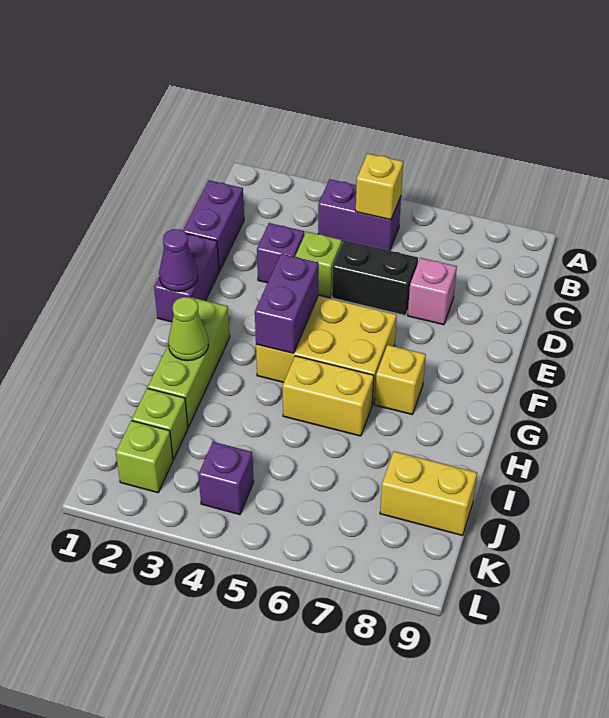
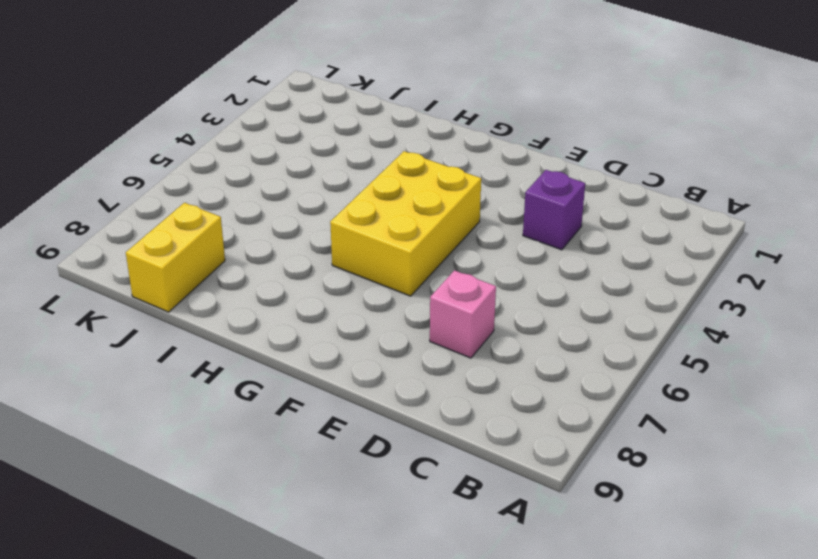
none -> purple brick B4:B5 level 1
none -> purple brick C1:D1 level 1
none -> lime brick D4 level 1

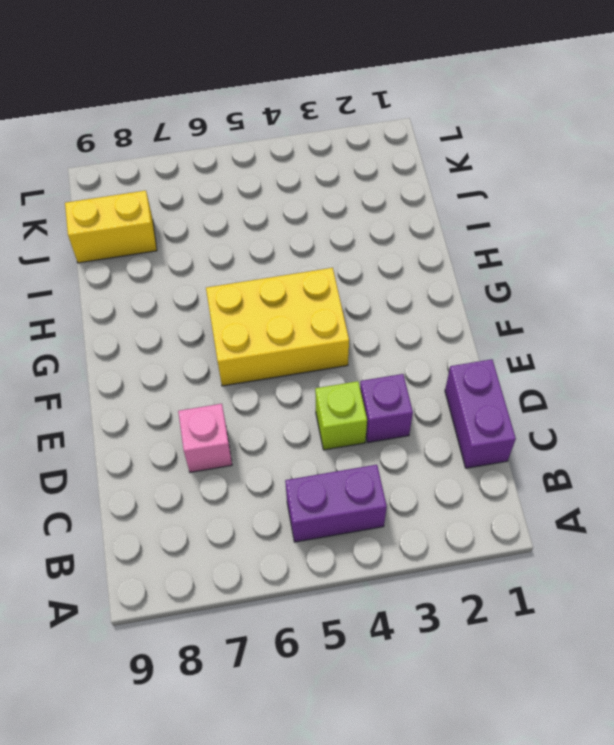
none -> black brick D5:D6 level 1
none -> purple brick E1:F1 level 1
none -> lime brick G2:I2 level 1

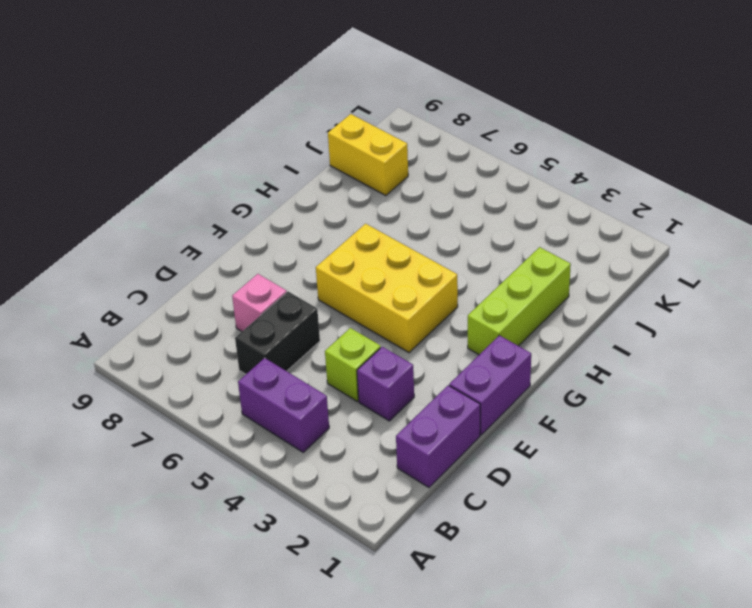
black brick C6:D6 level 1 -> black brick D5:D6 level 1
none -> yellow brick G7 level 1
none -> yellow brick H5:H6 level 1
none -> lime brick J2 level 1

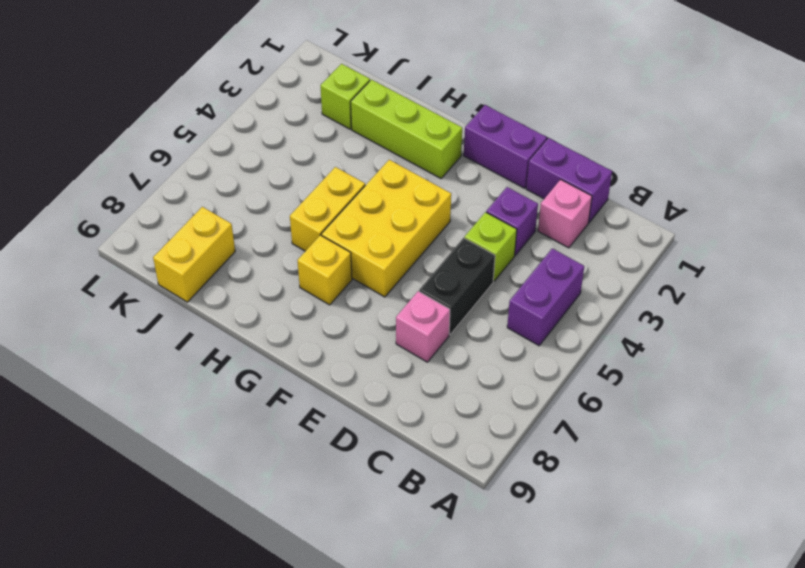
pink brick C2 level 1 -> none
none -> lime brick K2 level 1
none -> purple brick K4 level 1
none -> yellow brick B5 level 2

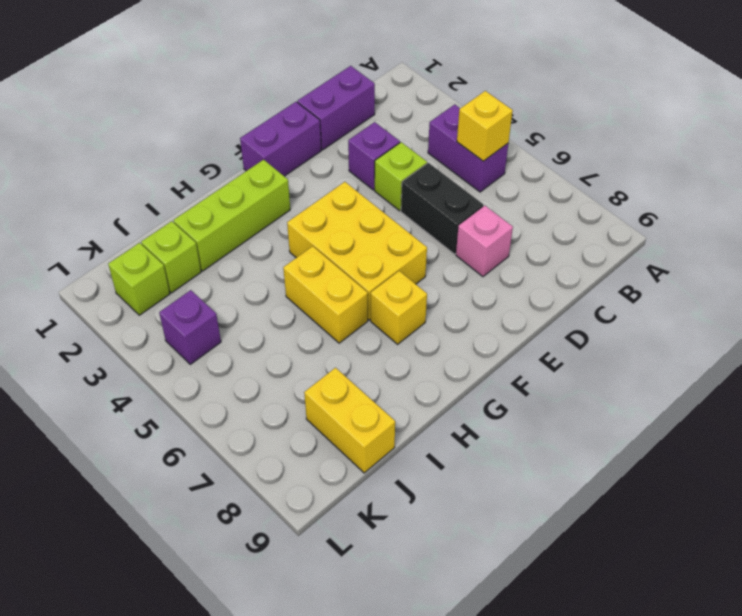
none -> purple cone F1 level 2
none -> purple brick F4:G4 level 2
none -> lime cone H2 level 2

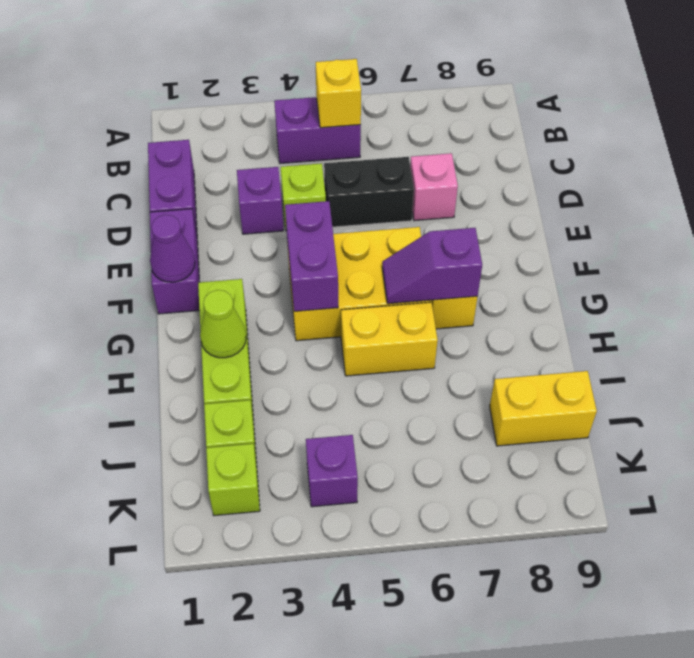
purple slope G6:G7 level 2 top 7 -> none

